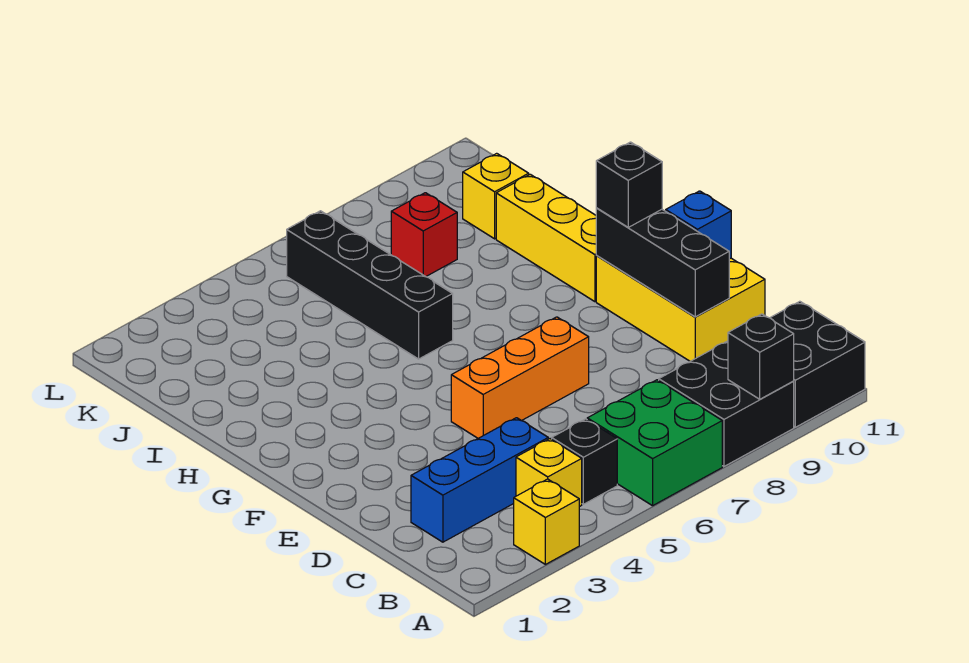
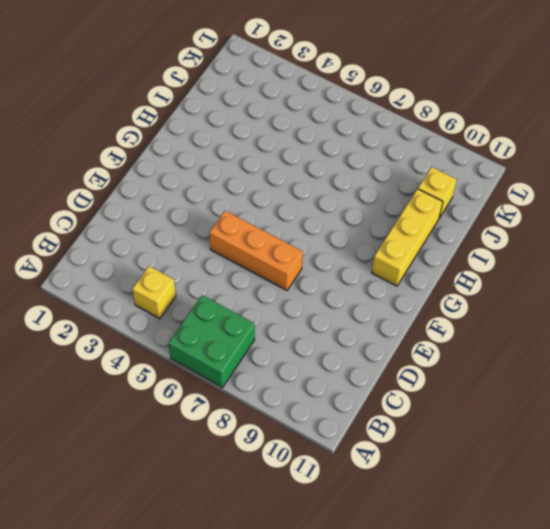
none -> yellow brick A3 level 1
none -> black brick A8:B9 level 1
none -> black brick A10:B11 level 1

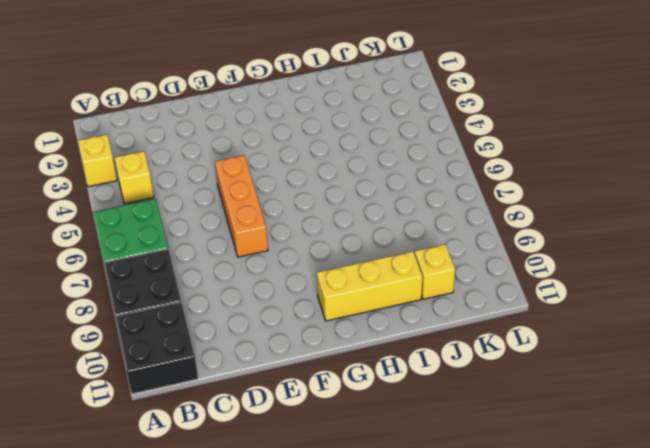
none -> black brick B5 level 1
none -> blue brick C2:C4 level 1
none -> yellow brick D10:F11 level 1

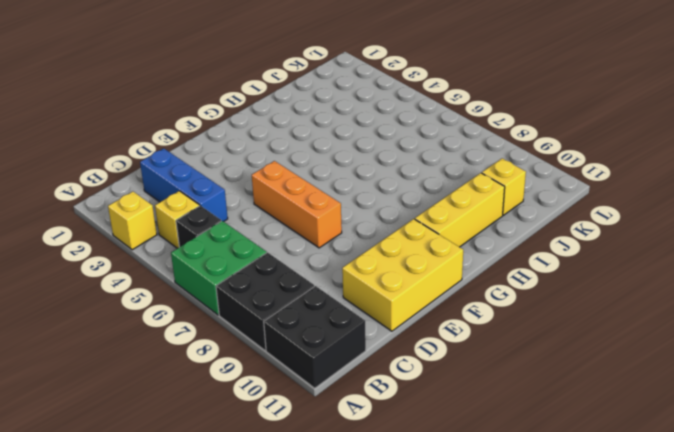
none -> black brick H6:K6 level 1
none -> red brick J8 level 1
none -> black brick A9 level 2

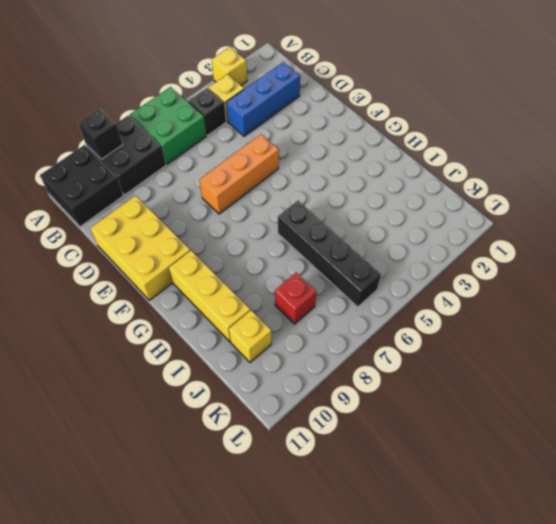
none -> black brick D10:F10 level 2
none -> blue brick E11 level 2
none -> black brick F10 level 3

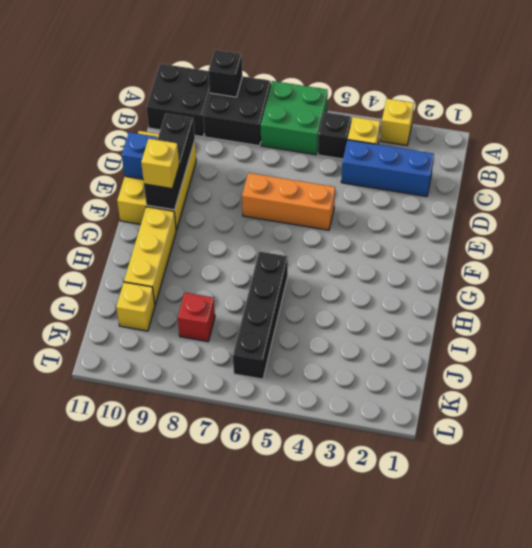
yellow brick F10 level 3 -> black brick F10 level 3

